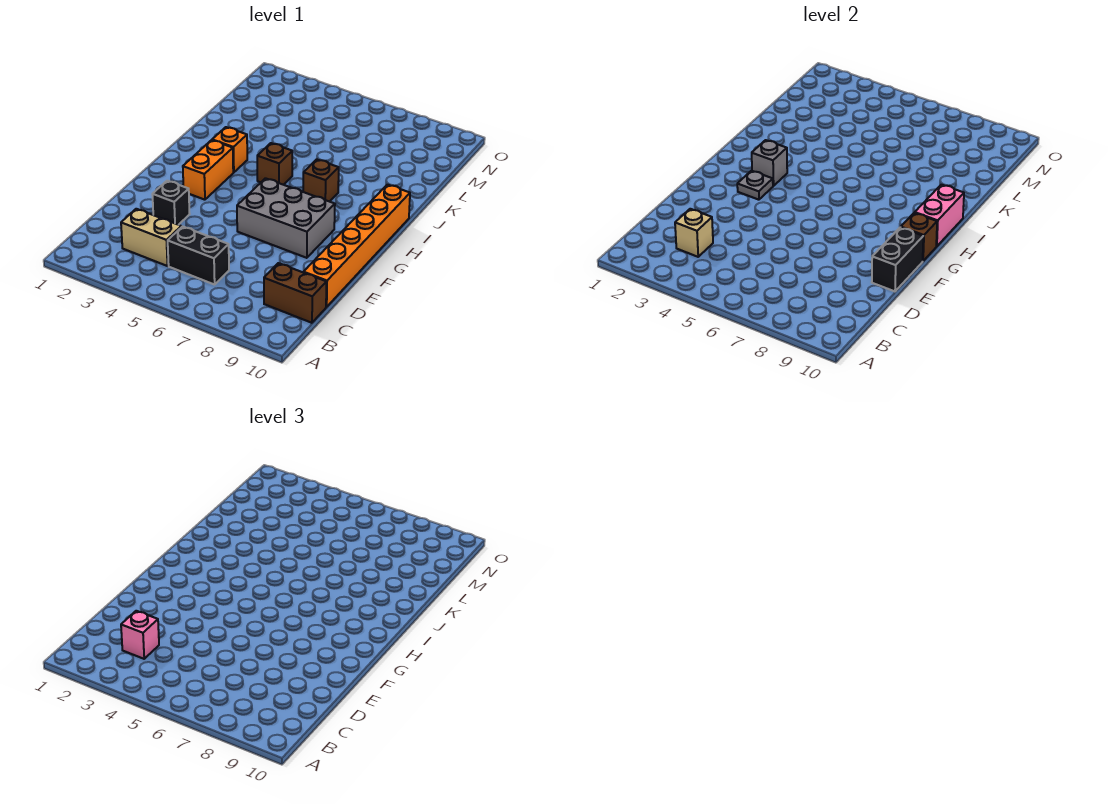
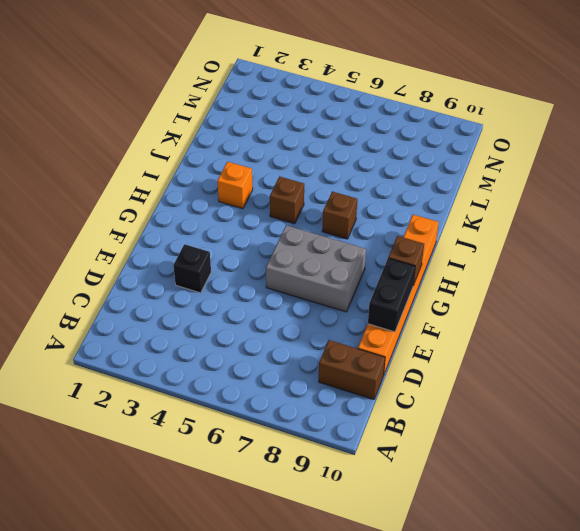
none -> tan brick C3:C4 level 1
none -> black brick C5:C6 level 1
none -> orange brick G3:H3 level 1

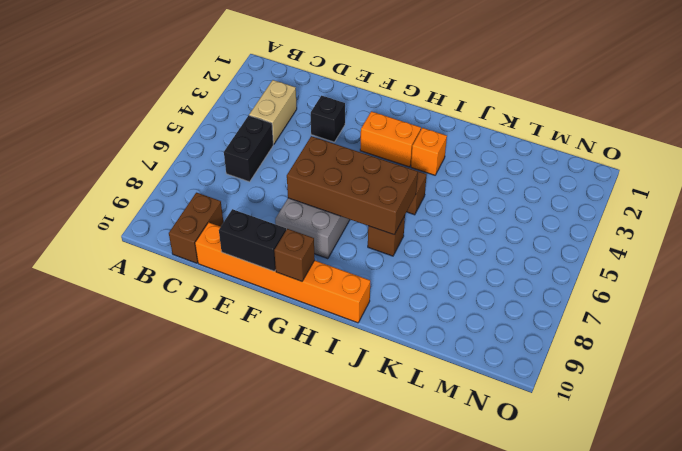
brown brick F6:I7 level 2 -> none
none -> tan brick C3 level 2
none -> grey plate G3 level 2
none -> grey brick H3 level 2

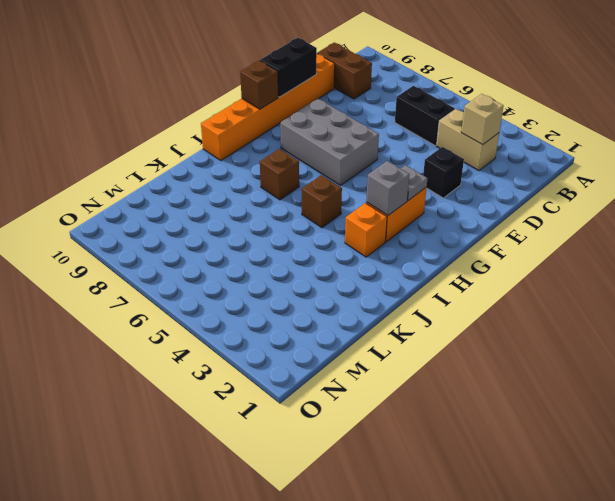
none -> pink brick H10:I10 level 2
none -> pink brick C3 level 3

